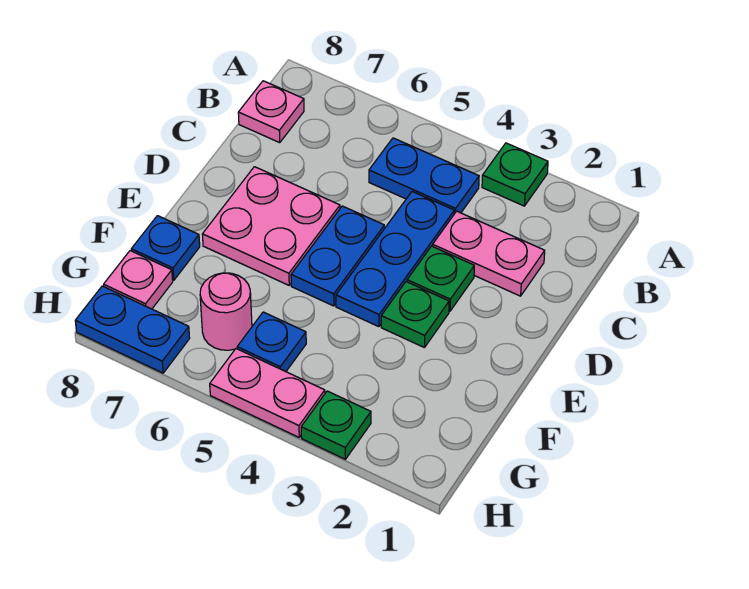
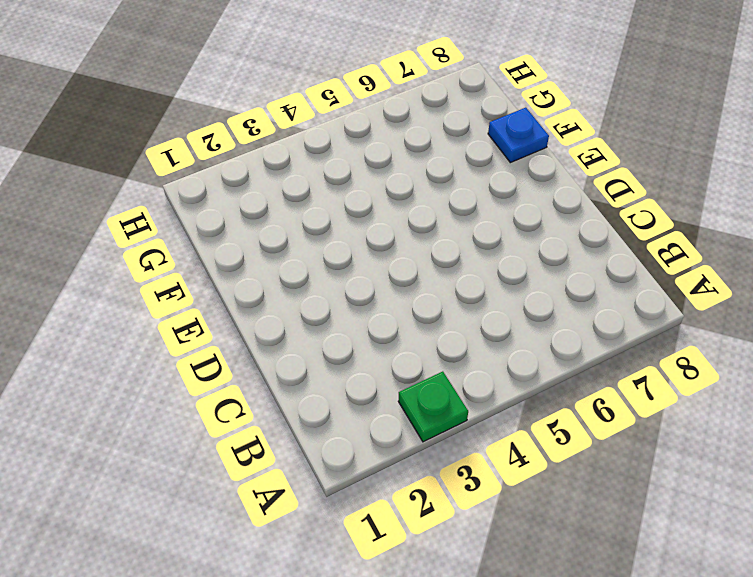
none -> blue plate B4:B5 level 1
none -> pink plate B8 level 1
none -> pink plate C2:C3 level 1

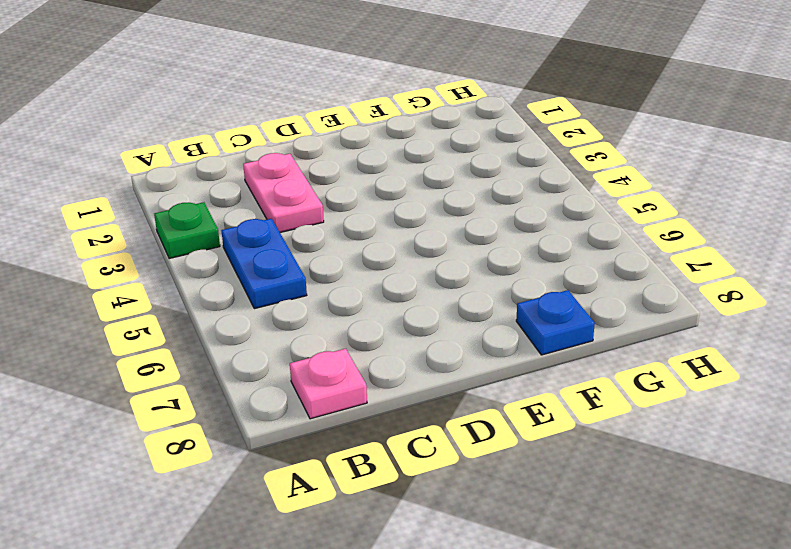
none -> blue plate C4:E4 level 1
none -> green plate D3 level 1
none -> blue plate D5:E5 level 1

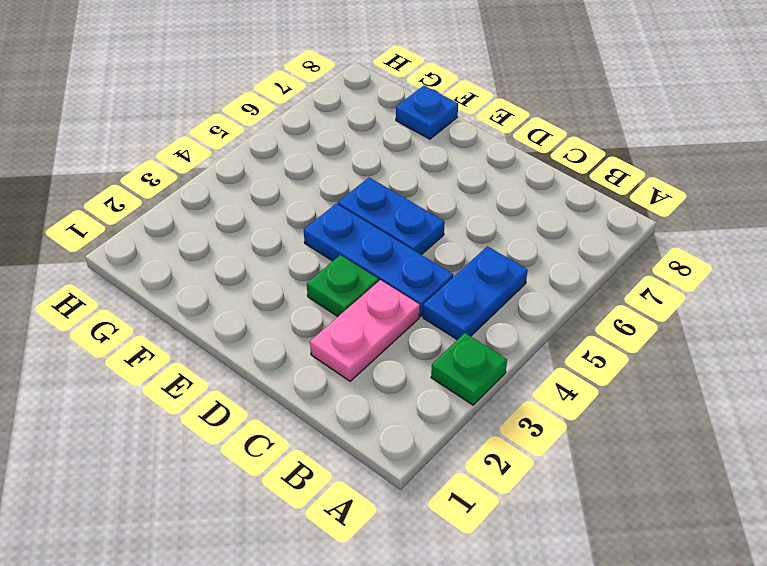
none -> pink plate B8 level 1
none -> pink plate D6:E7 level 1
none -> green plate E3 level 1

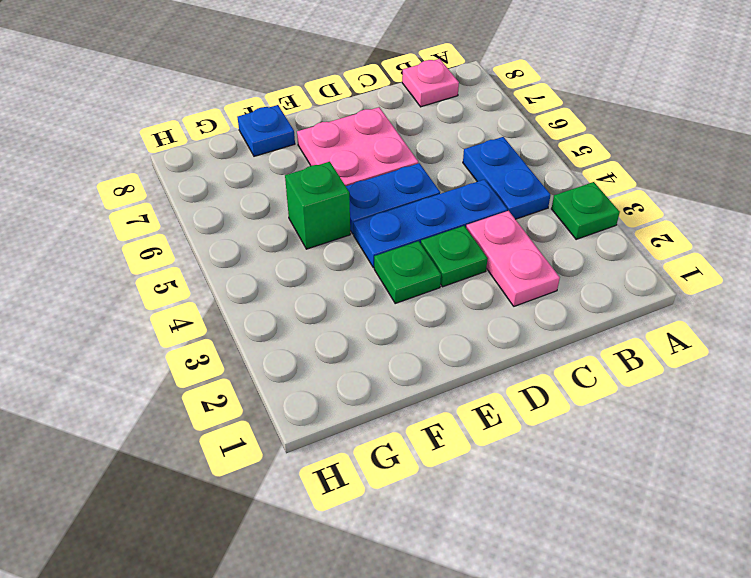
green brick F5 level 1 -> none
none -> blue plate G5 level 1
none -> pink round brick G6 level 1
none -> pink plate G8 level 1

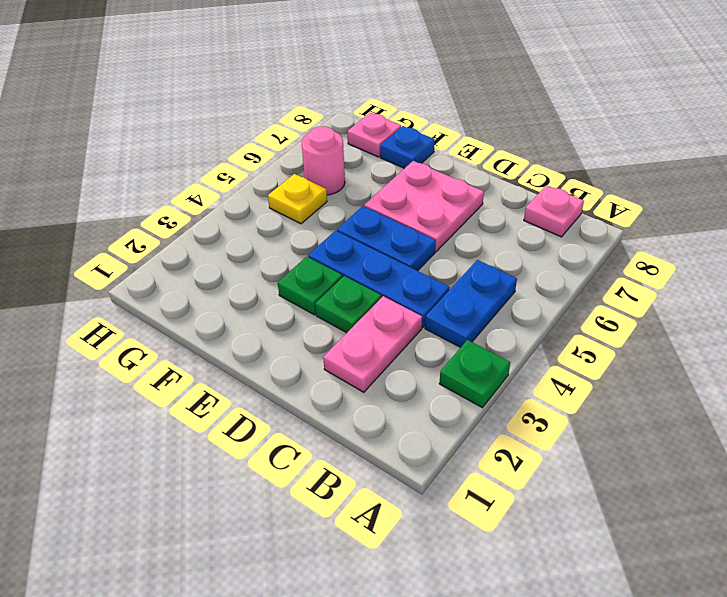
yellow plate G5 level 1 -> blue plate G5 level 1
none -> green plate H3 level 1
none -> pink plate H4:H5 level 1
none -> blue plate H7:H8 level 1

